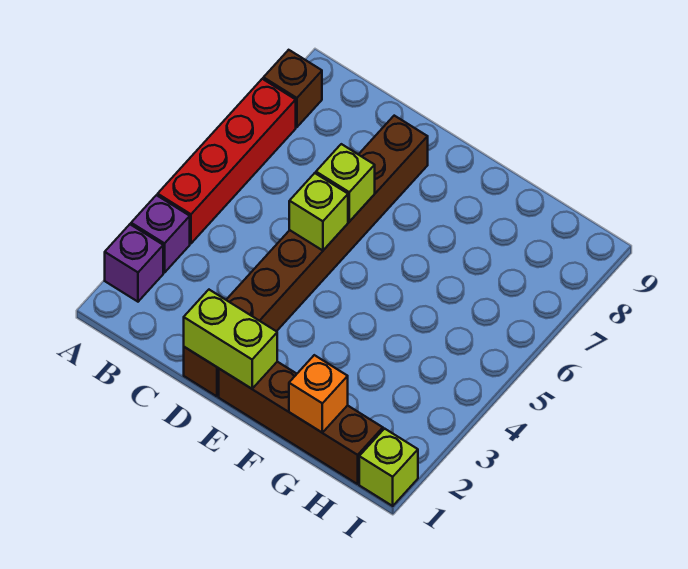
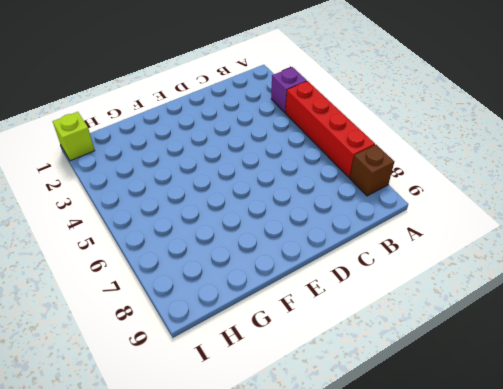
none -> purple brick A2 level 1
none -> brown brick D1:D8 level 1

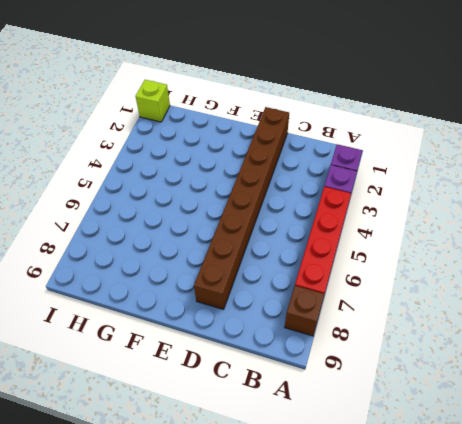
none -> brown brick E1:H1 level 1
none -> lime brick D1:E1 level 2

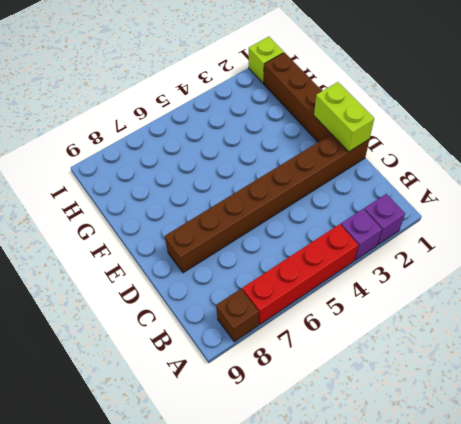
none -> lime brick D5 level 2
none -> lime brick D6 level 2

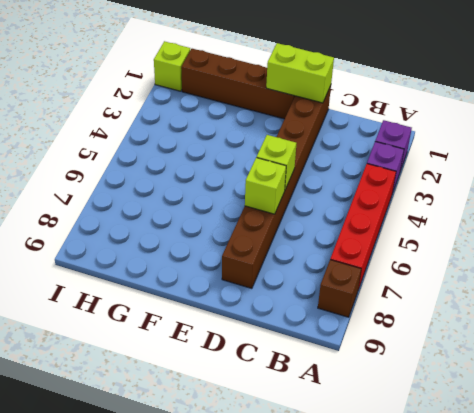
none -> orange brick G1 level 2

